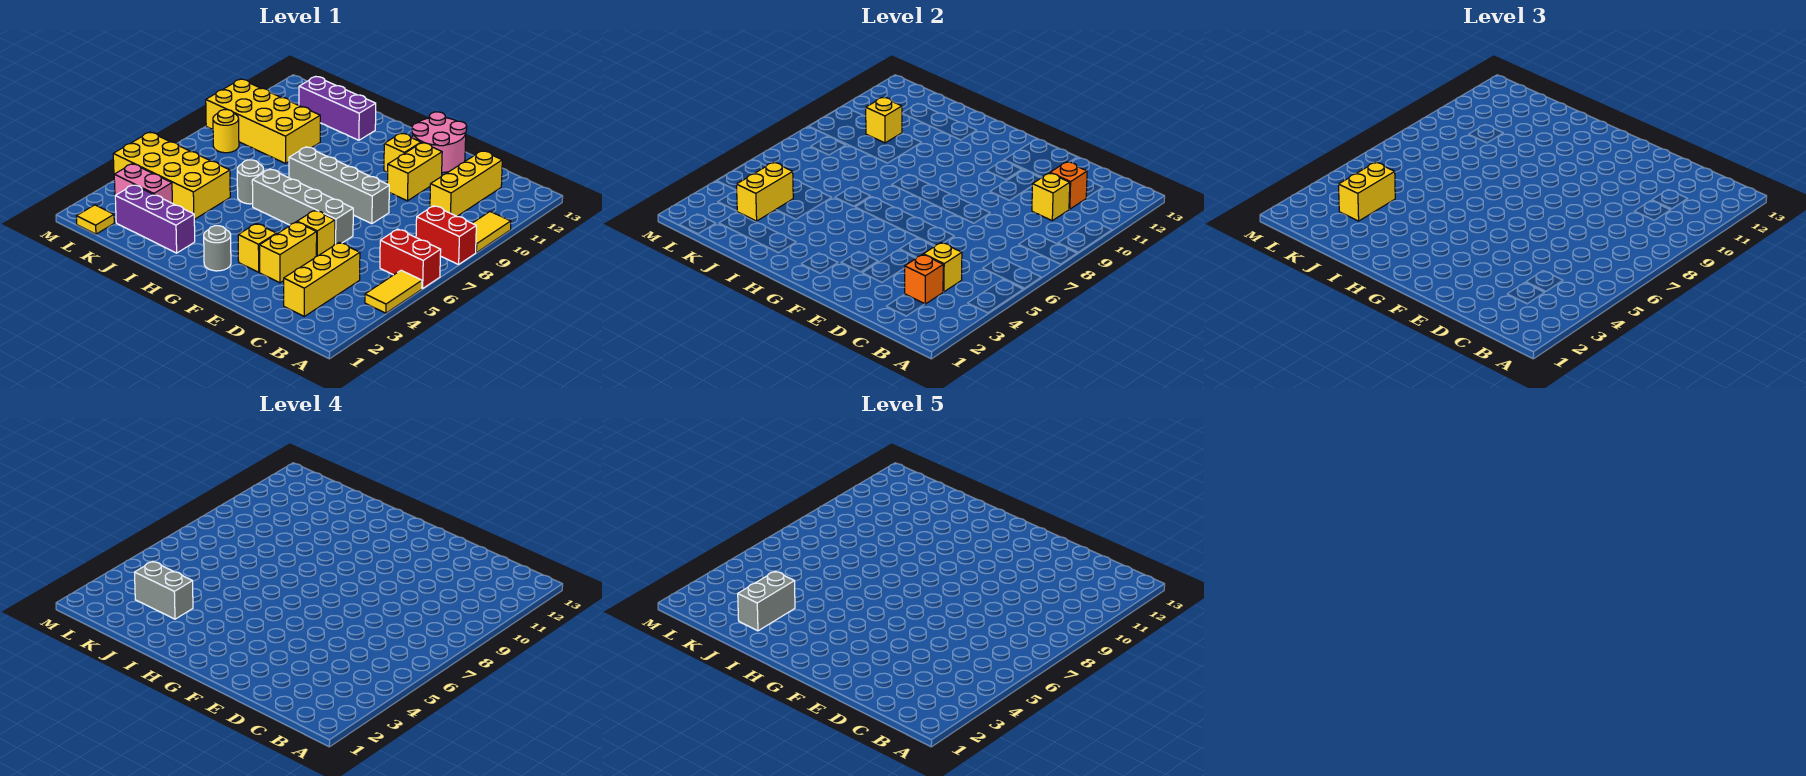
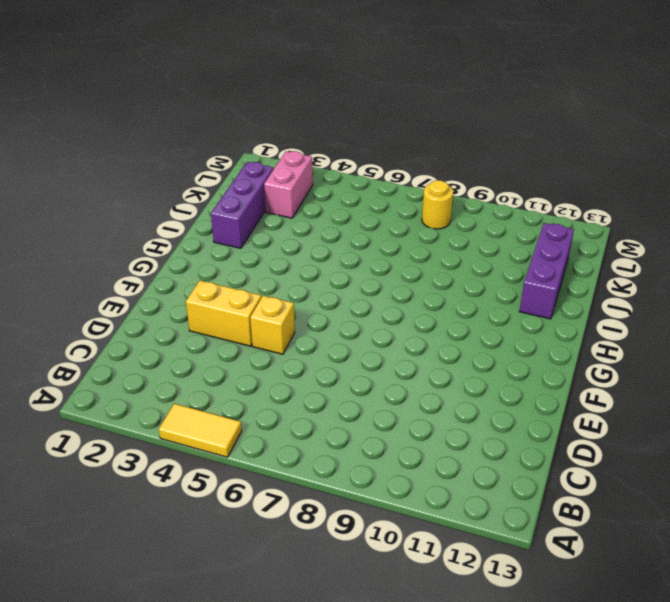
none -> red brick A6:B6 level 1
none -> red brick A8:B8 level 1
none -> yellow tile A9:A10 level 1
none -> yellow brick C2:C4 level 1

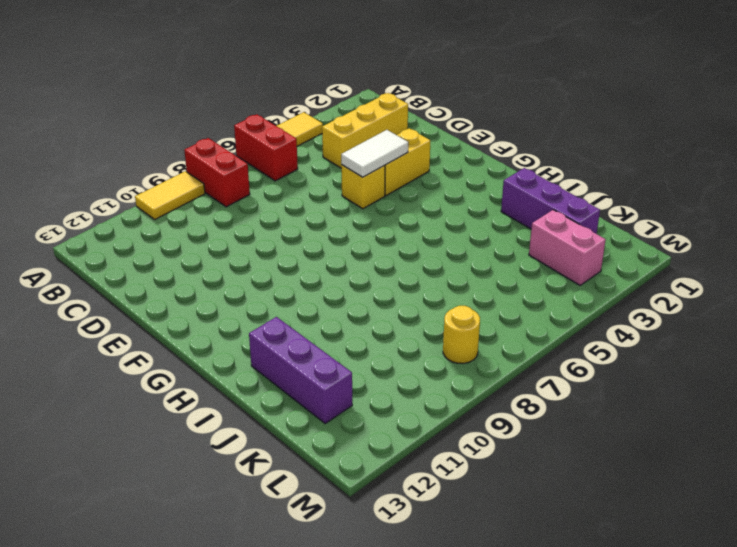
white tile E4:E5 level 2 -> none
none -> yellow brick C10:C12 level 1
none -> grey brick E6:H6 level 1
none -> grey brick E8:H8 level 1
none -> yellow brick E10:E11 level 1

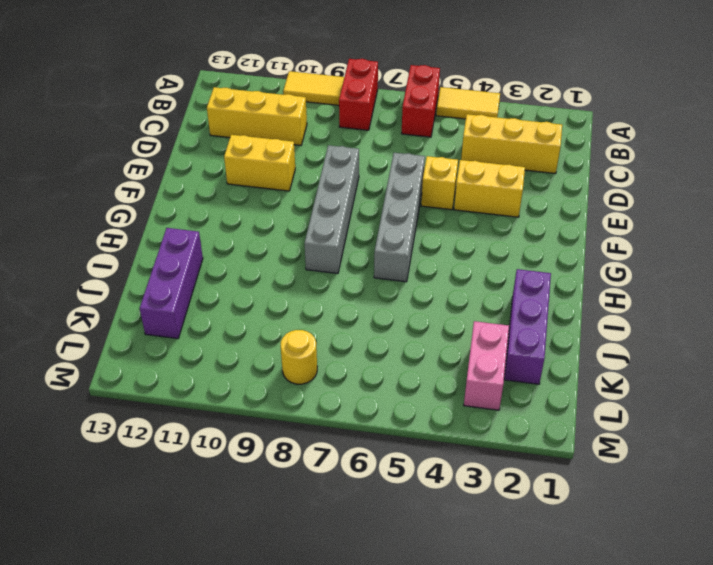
none -> pink round brick E12:F13 level 1
none -> yellow brick F3 level 1
none -> yellow brick F11 level 1
none -> grey round brick G2 level 1

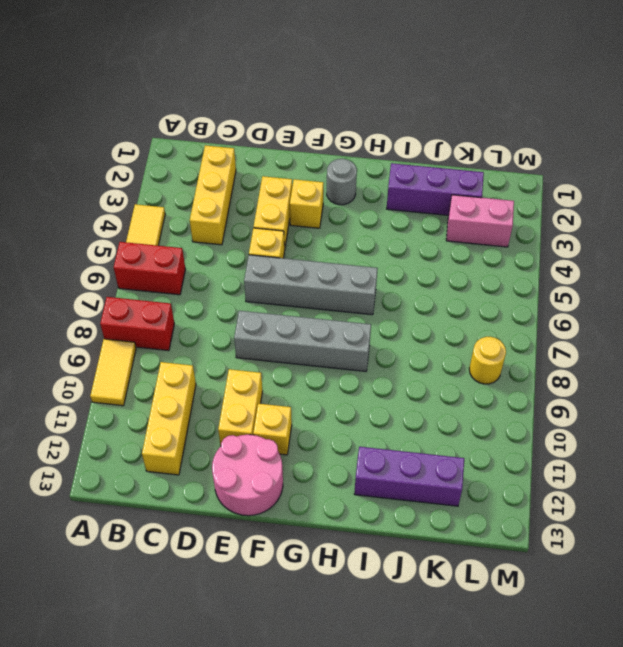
none -> grey round brick I6 level 1
none -> yellow brick J4:M5 level 1
none -> yellow brick J9:M10 level 1
none -> yellow tile L1 level 1

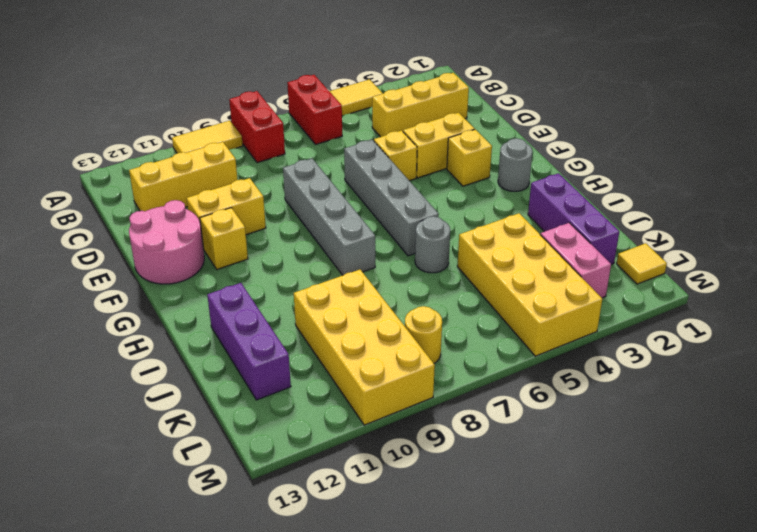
none -> orange brick C3 level 2
none -> yellow brick C4 level 2
none -> yellow brick C10 level 2
none -> orange brick C11 level 2

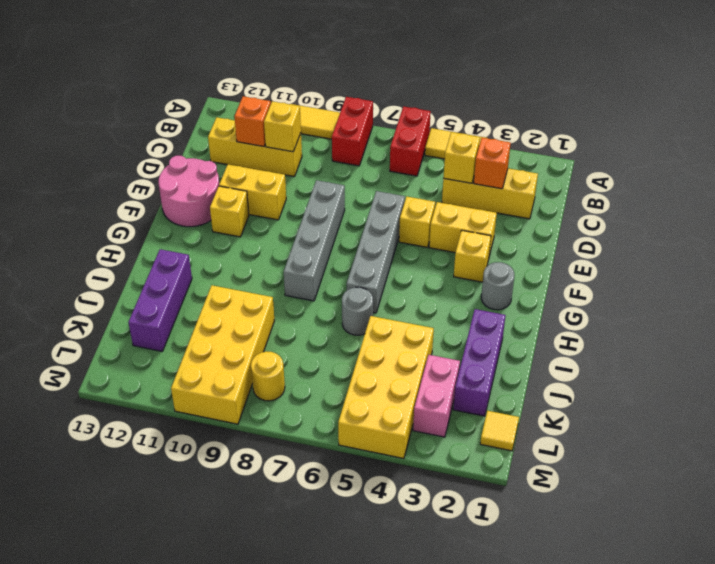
none -> yellow brick K3:K4 level 2
none -> yellow brick K10 level 2
none -> yellow brick K3:K4 level 3
none -> grey brick J3:K3 level 4

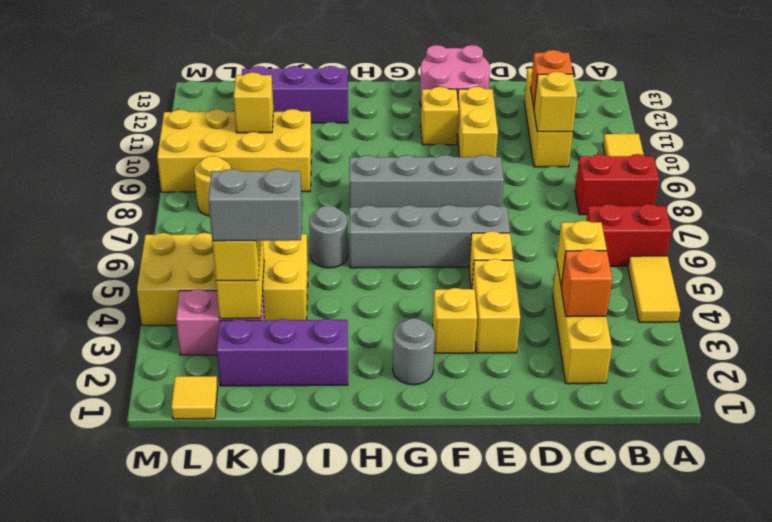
none -> grey brick J2:J3 level 5

